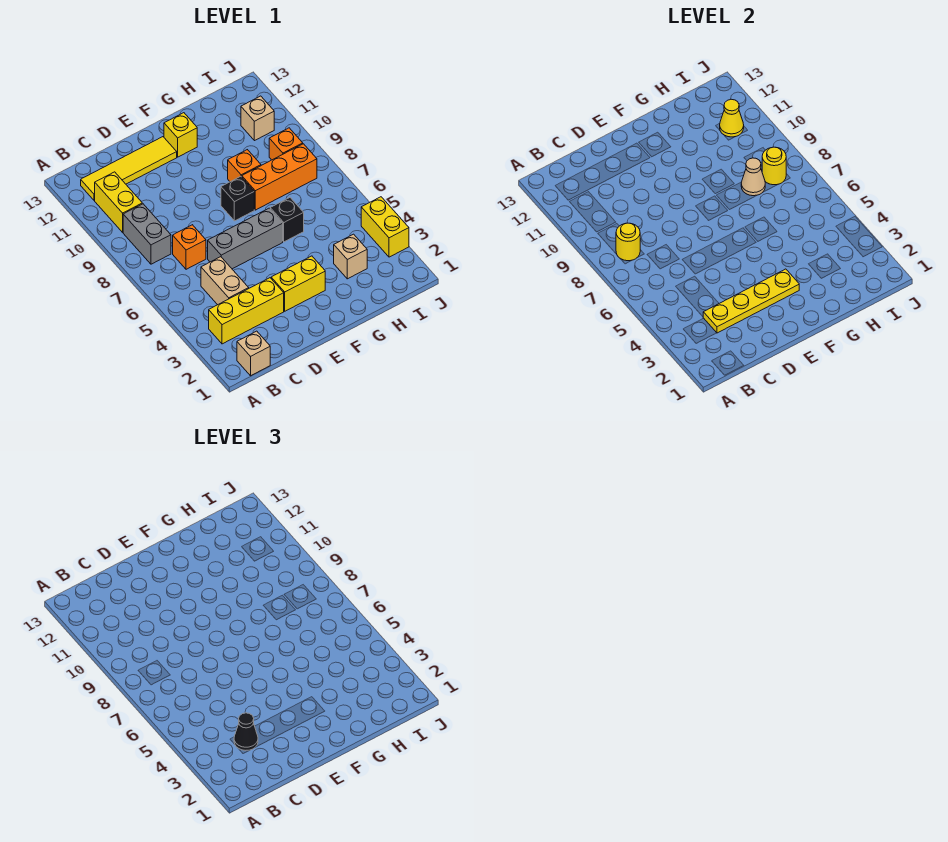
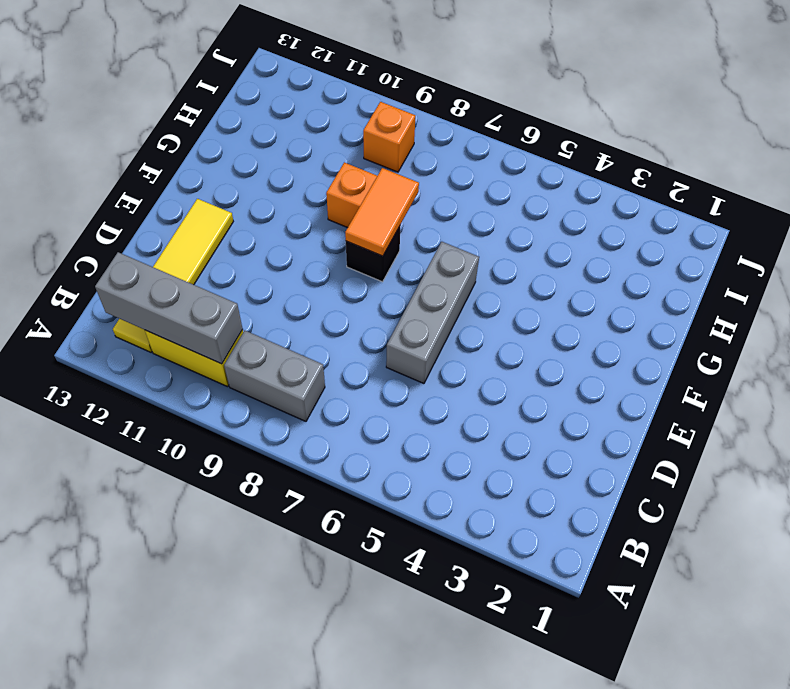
grey brick B10:B12 level 2 -> none
orange tile F8:G8 level 2 -> none
none -> tan brick B1 level 1
none -> yellow brick B3:D3 level 1
none -> tan brick C4:C5 level 1

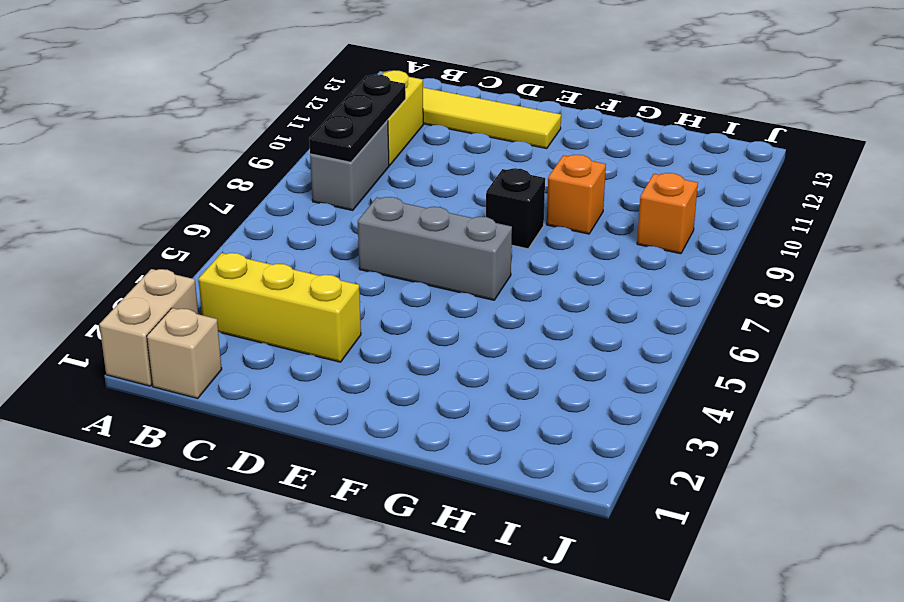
tan brick A1:A2 level 1 -> tan brick C4:C5 level 1
black plate B8:B10 level 2 -> yellow round brick B8 level 2
none -> orange brick C7 level 1
none -> yellow brick E3:F3 level 1
none -> yellow brick F12 level 1

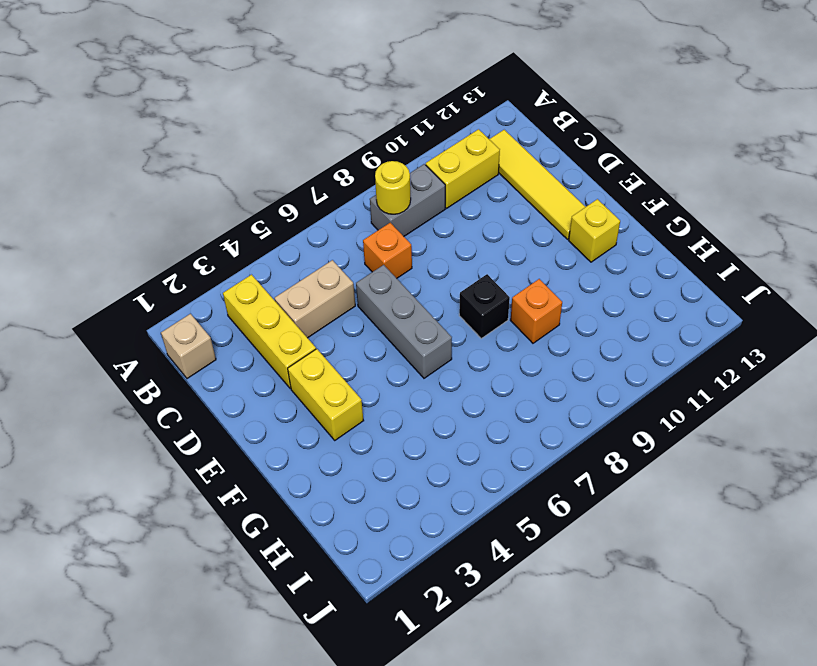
none -> black brick G6 level 1
none -> orange brick G8:I8 level 1
none -> tan brick H3 level 1

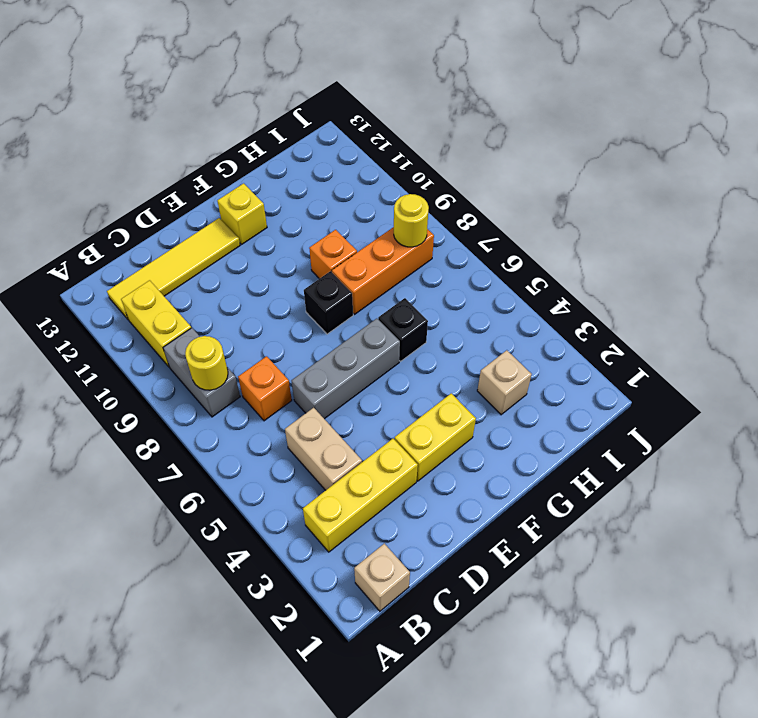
none -> orange brick I9 level 1
none -> tan brick I11 level 1
none -> yellow brick J3:J4 level 1

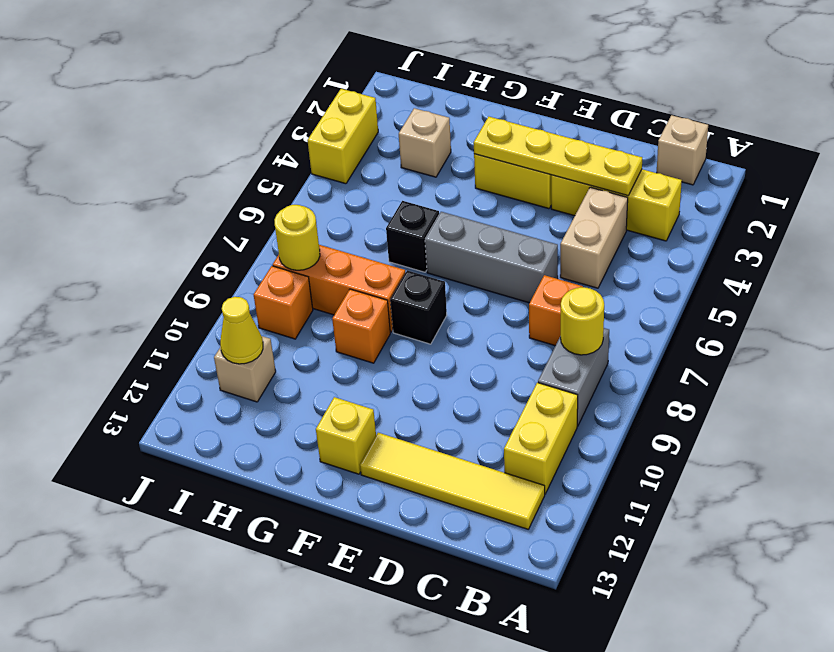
none -> tan cone H8 level 2
none -> black cone C3 level 3

